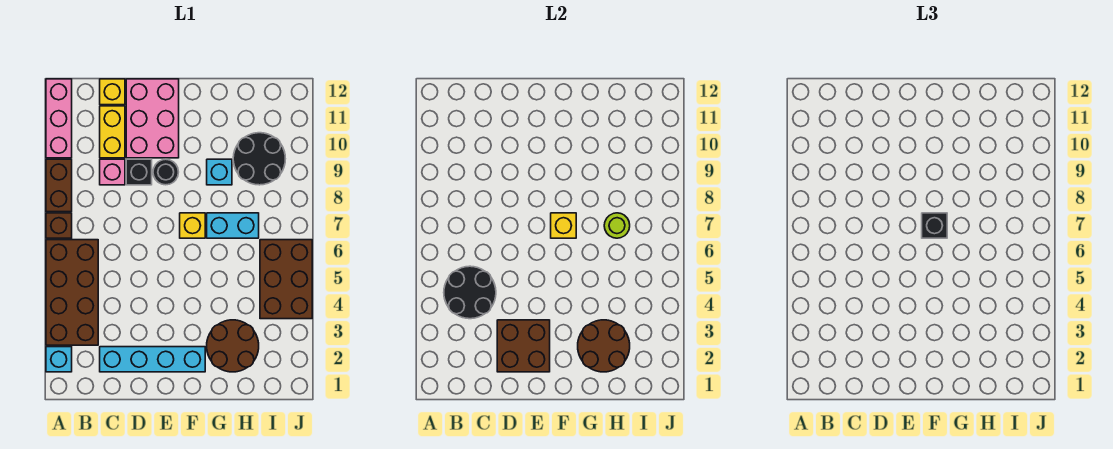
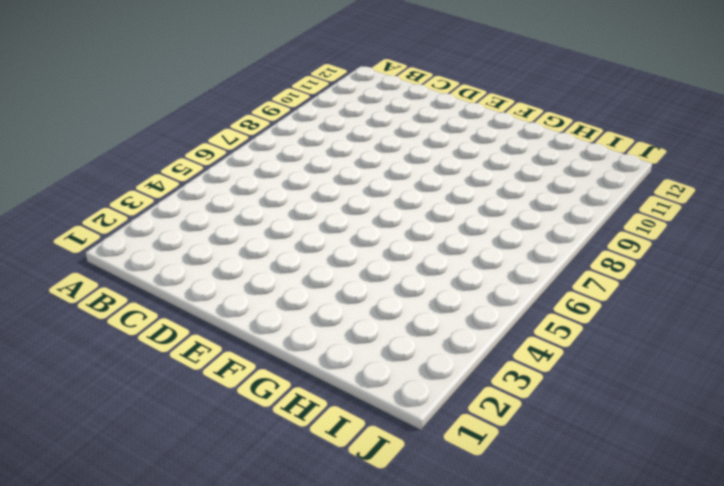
none -> cyan brick A2 level 1
none -> brown brick A3:B6 level 1
none -> brown brick A7 level 1

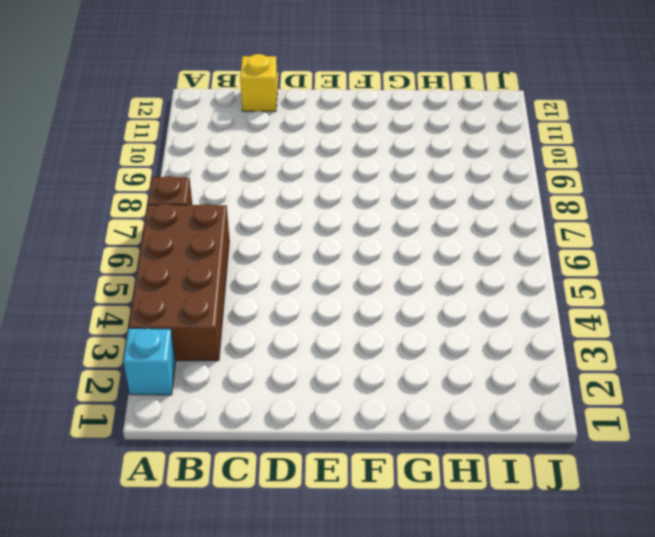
none -> brown brick A8:A9 level 1
none -> pink brick A10:A12 level 1
none -> cyan brick C2:F2 level 1

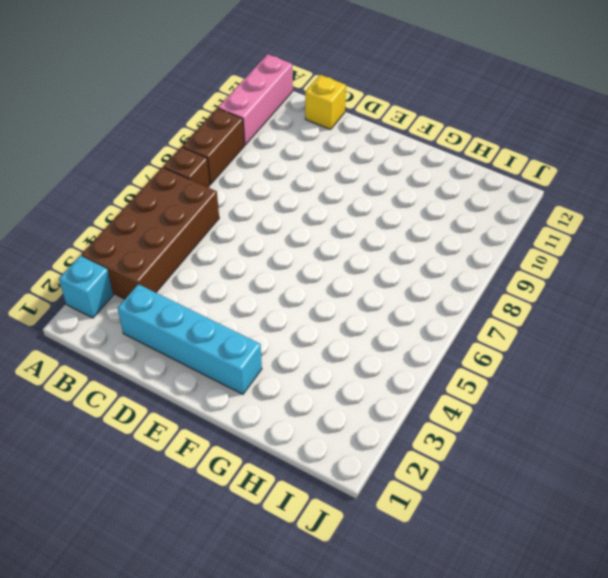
none -> pink brick C9 level 1
none -> yellow brick C10:C11 level 1
none -> black brick D9 level 1

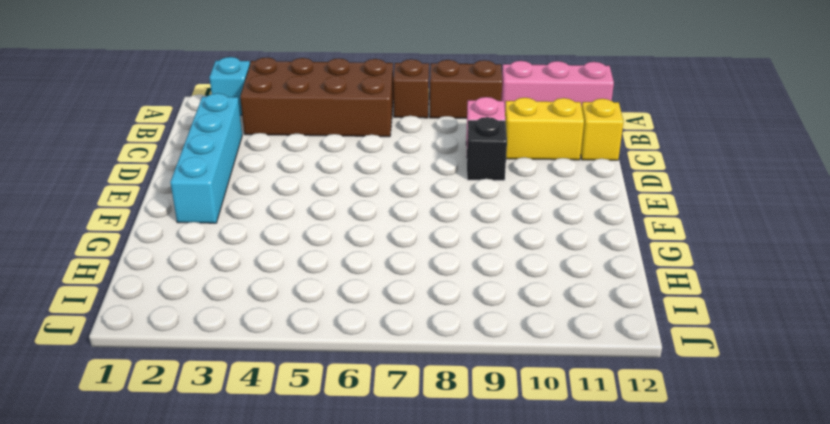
none -> pink brick D10:E12 level 1
none -> black round brick E9 level 1
none -> yellow brick F7 level 1

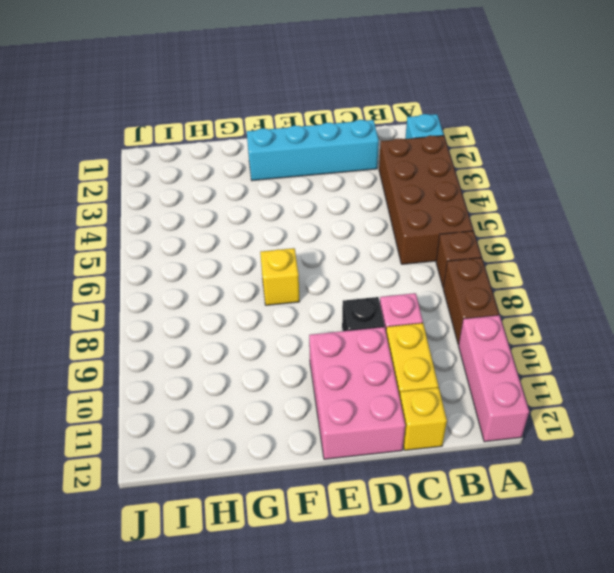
none -> black round brick E9 level 1
none -> brown round brick G2:H3 level 1
none -> cyan brick G7:H7 level 1

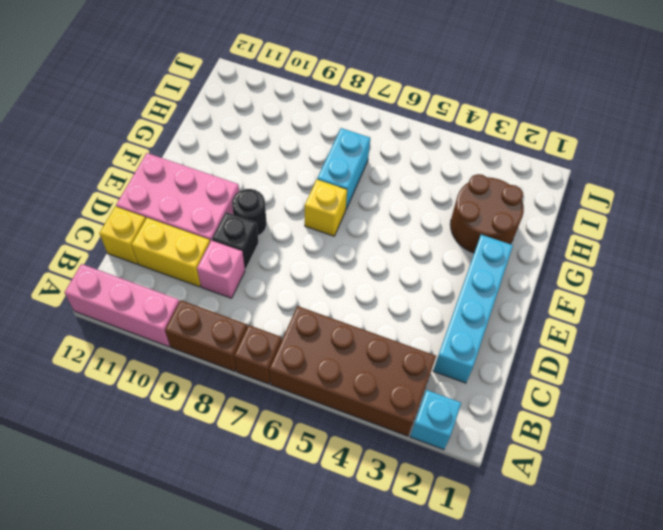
none -> cyan brick G9 level 1
none -> black round brick H9:I10 level 1
none -> brown brick I4:J6 level 1

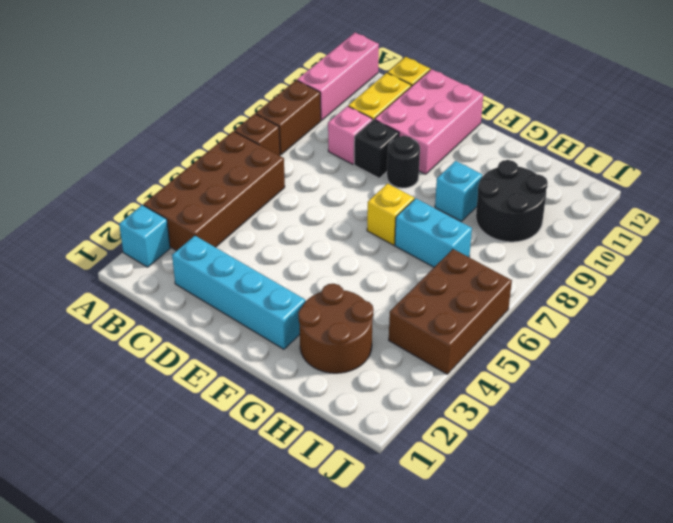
none -> black round brick B4:C5 level 2
none -> brown brick D2:E3 level 2
none -> yellow brick F7 level 2

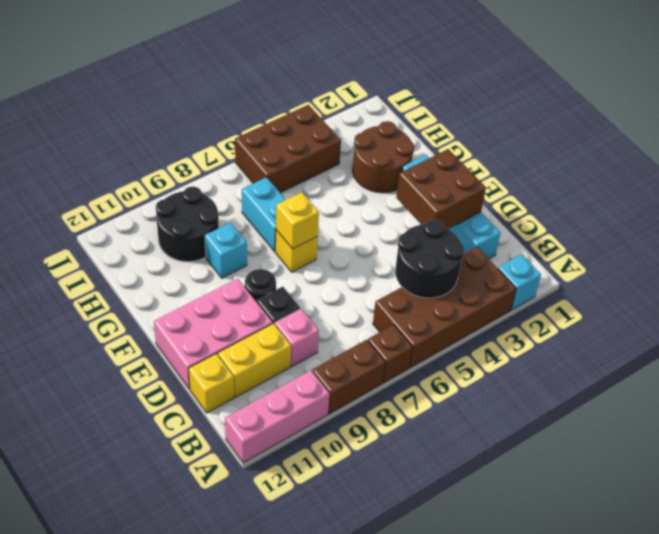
none -> brown round brick G2:H3 level 2
none -> lime round brick H7 level 2
none -> black brick F7 level 3

